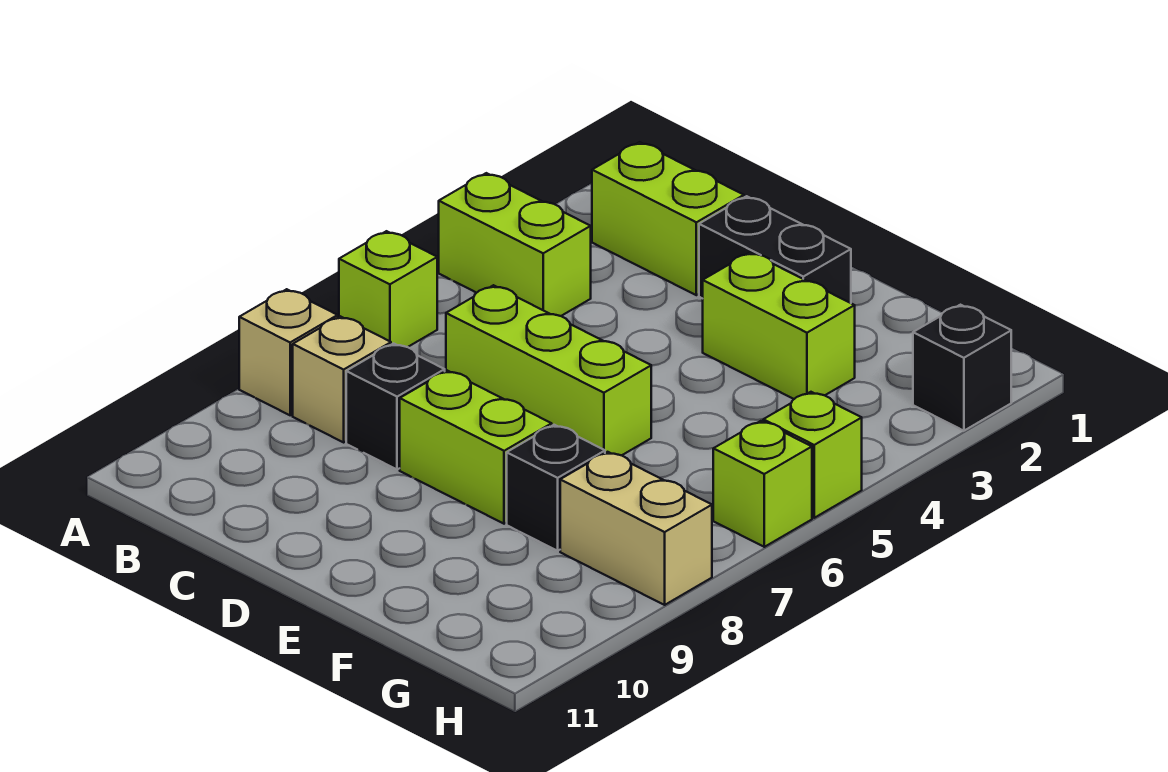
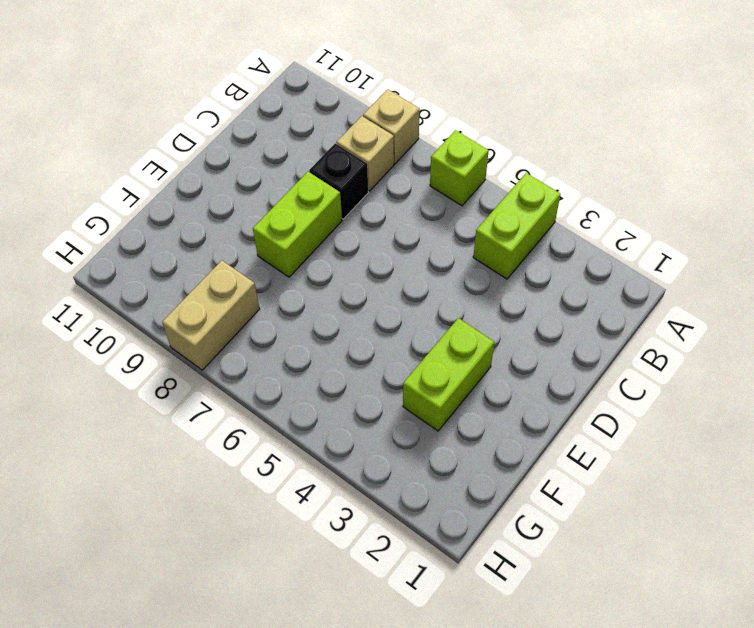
none -> lime brick B2:C2 level 1
none -> lime brick C6:E6 level 1
none -> black brick D2:E2 level 1

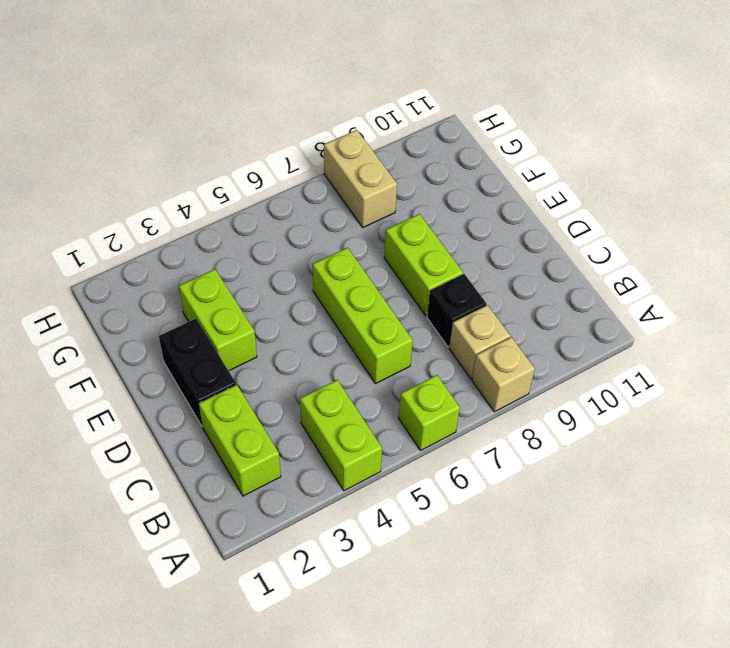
none -> black brick F8 level 1
none -> black brick H2 level 1
none -> lime brick H5 level 1

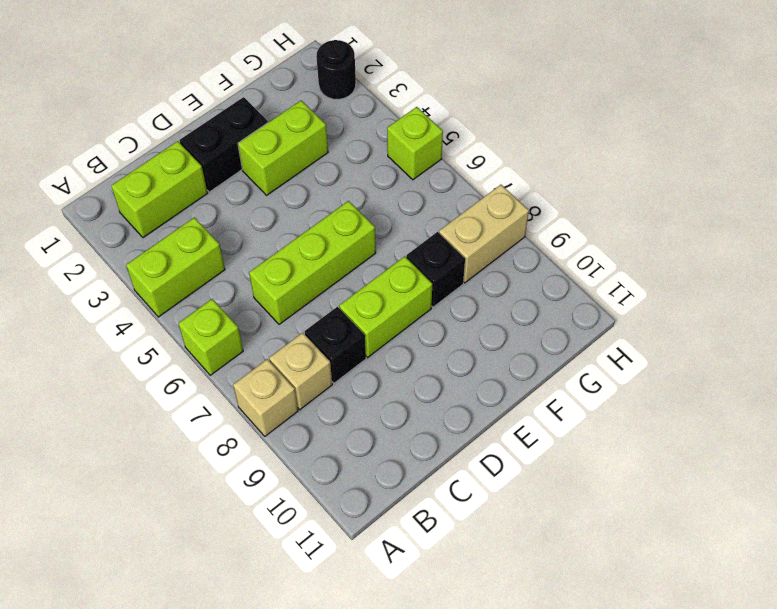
black round brick H2 level 1 -> black brick H2 level 1
none -> lime brick H6 level 1

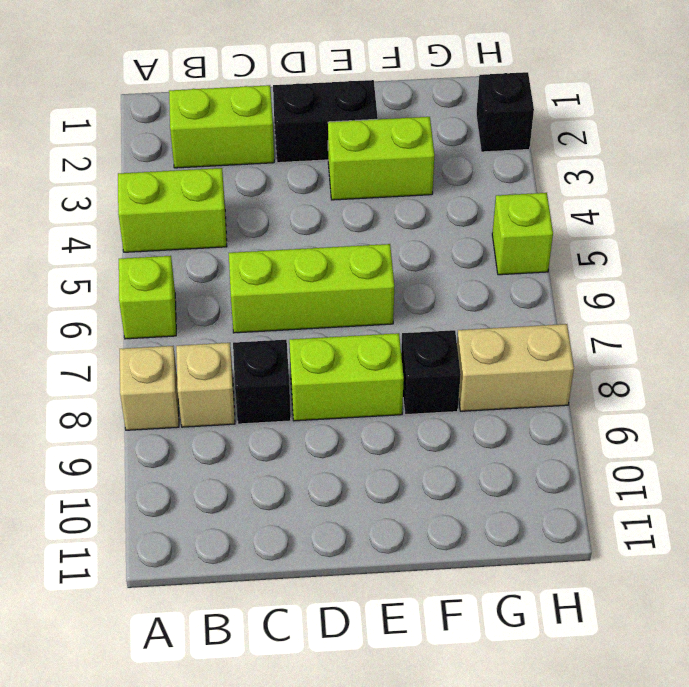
none -> lime brick H6 level 1

